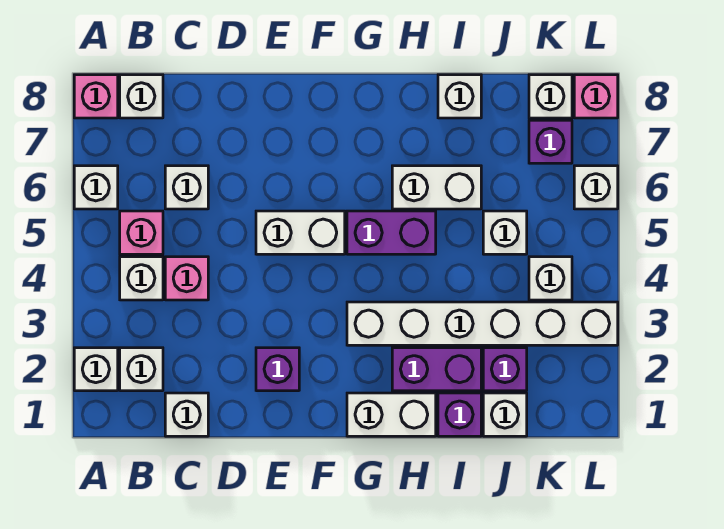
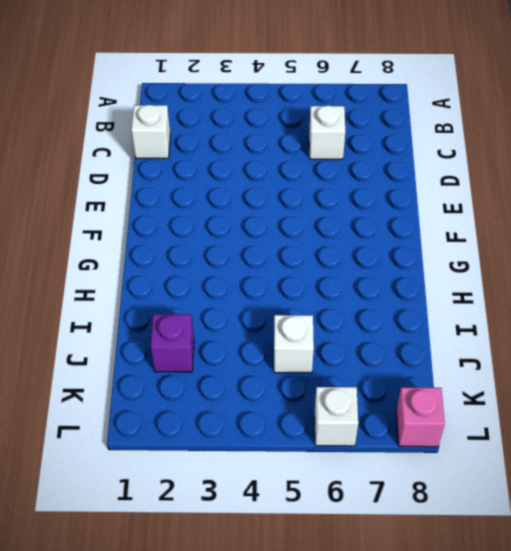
none -> white brick A2 level 1
none -> white brick A6 level 1
none -> pink brick A8 level 1

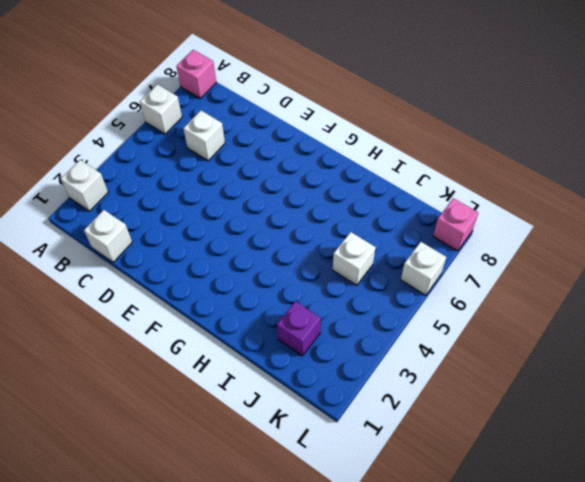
none -> white brick B2 level 1
none -> white brick B4 level 1
none -> pink brick B5 level 1

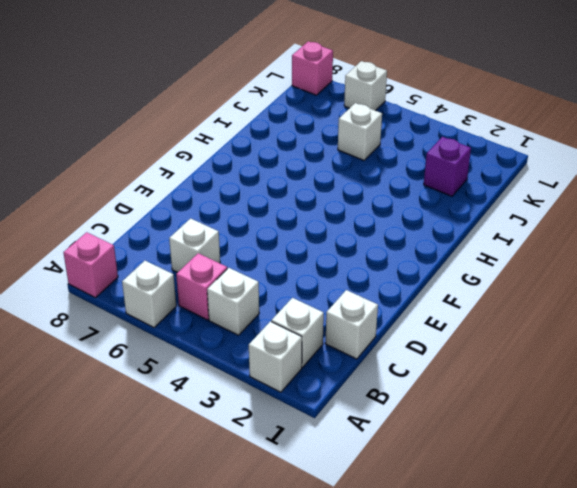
none -> white brick B8 level 1
none -> pink brick C4 level 1
none -> purple brick E2 level 1

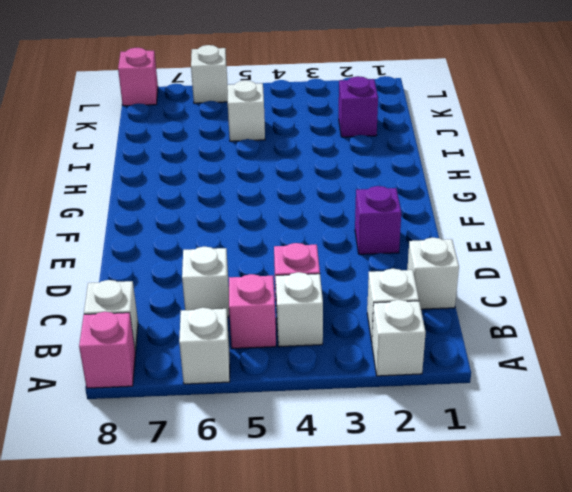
none -> white brick E5:F5 level 1
none -> white brick G1:H1 level 1
none -> white brick G3:L3 level 1

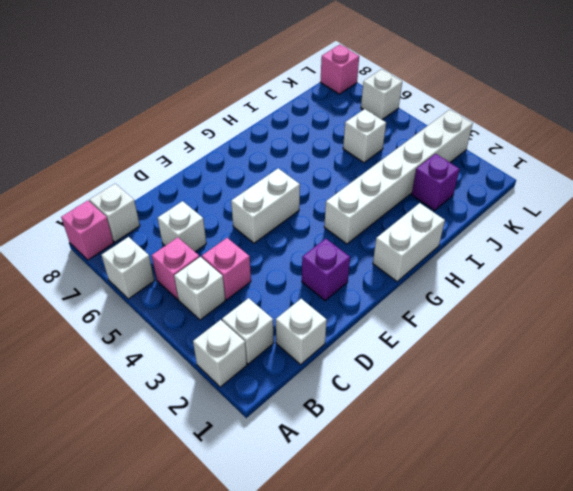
none -> purple brick G5:H5 level 1
none -> purple brick H2:I2 level 1
none -> white brick H6:I6 level 1

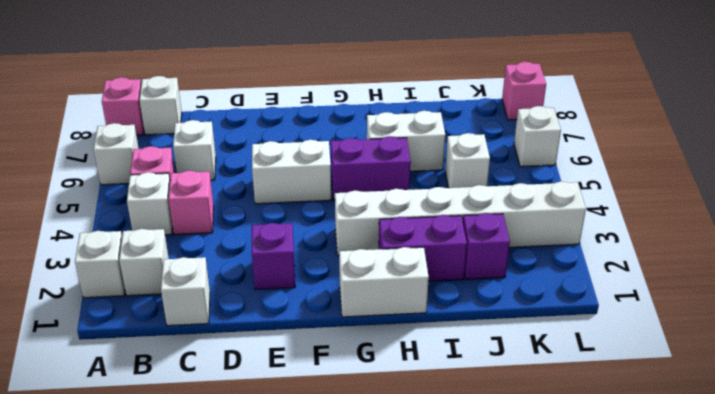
none -> purple brick I1 level 1
none -> white brick I8 level 1
none -> white brick J1 level 1

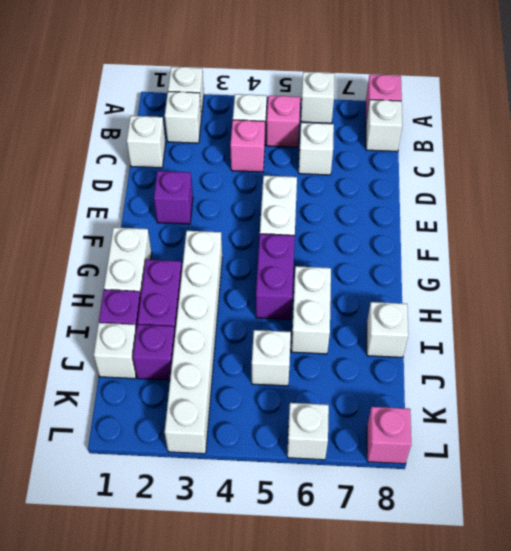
none -> white brick K4 level 1
none -> purple brick K7 level 1
none -> white brick K8 level 1

